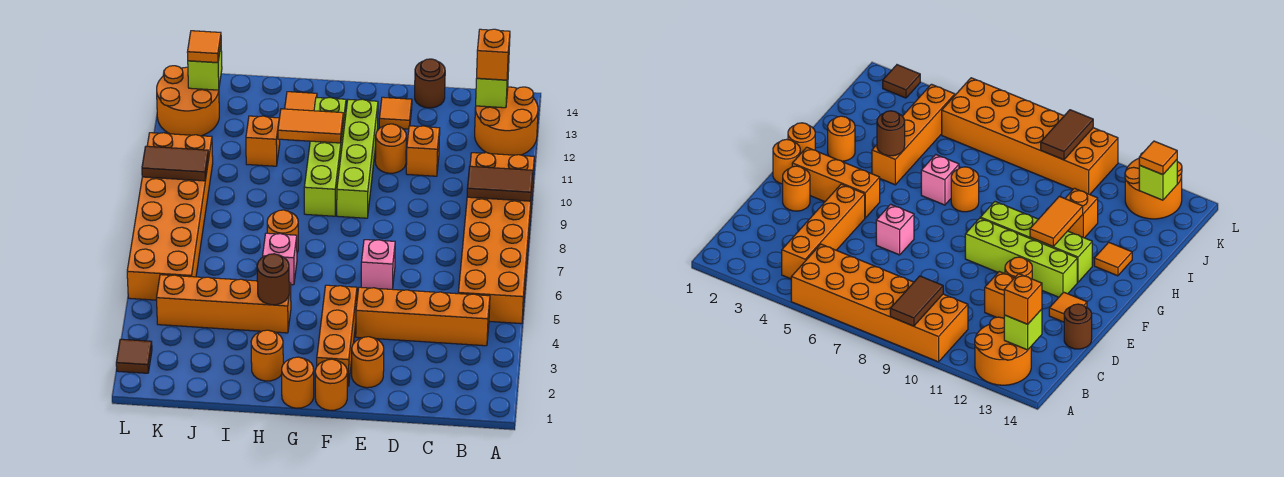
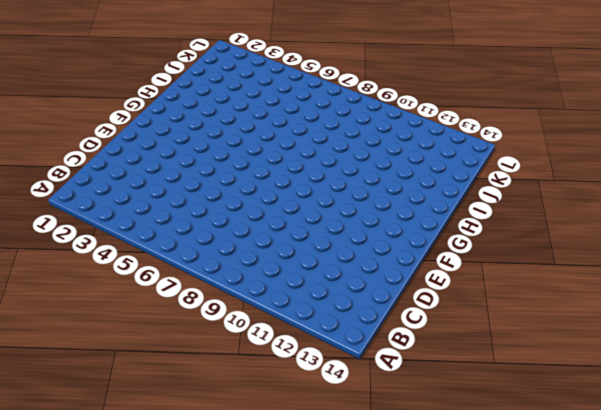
none -> orange brick A5:B10 level 1
none -> orange round brick A12:B13 level 1
none -> orange brick B4:E4 level 1
none -> orange brick D11 level 1

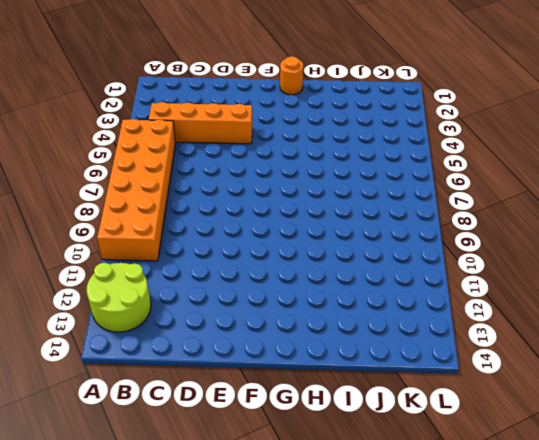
lime round brick A12:B13 level 1 -> orange round brick A12:B13 level 1
none -> orange brick D11 level 1
none -> brown round brick D14 level 1
none -> orange round brick E2 level 1
none -> pink brick E6 level 1

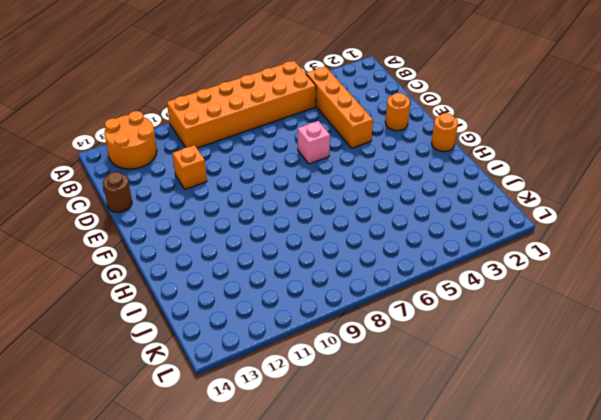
none -> orange round brick E11 level 1
none -> orange tile E13 level 1
none -> orange round brick F1 level 1
none -> orange brick F2:F4 level 1

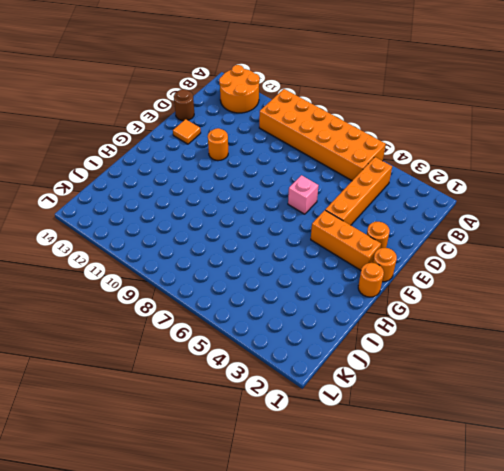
none -> orange brick D11 level 1
none -> lime brick F9:F12 level 1
none -> lime brick G9:G12 level 1
none -> orange round brick H2 level 1

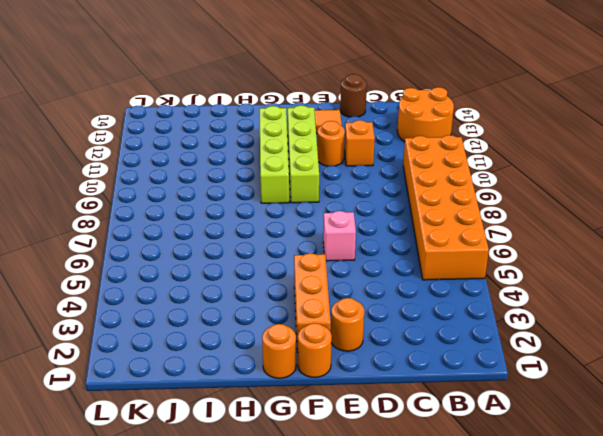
none -> orange brick B4:E4 level 1
none -> orange round brick H2 level 1
none -> orange brick H4:K4 level 1
none -> pink brick H6 level 1

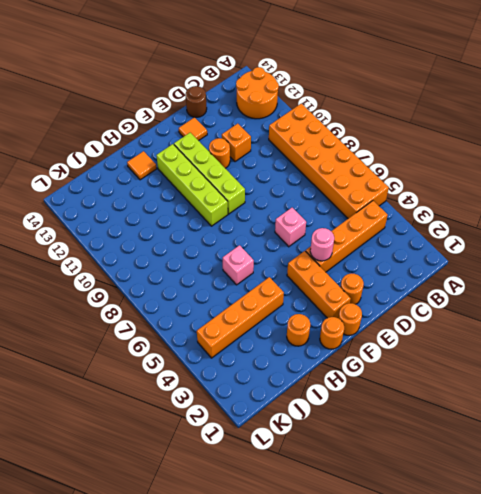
pink round brick E4 level 2 -> none
none -> orange round brick H7 level 1
none -> orange brick I11 level 1
none -> orange brick K5:L10 level 1
none -> orange round brick K12:L13 level 1

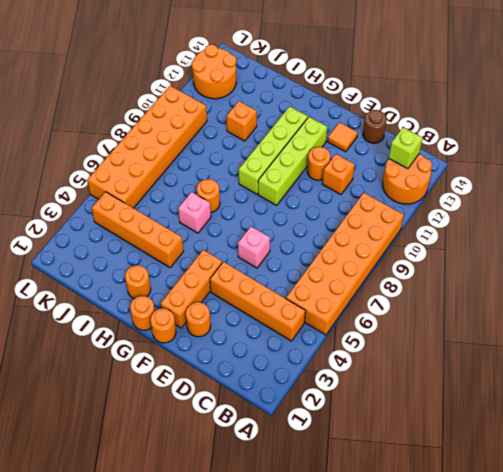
none -> orange tile H13 level 1
none -> brown tile L2 level 1
none -> brown tile A9:B9 level 2
none -> orange tile G11:H11 level 2

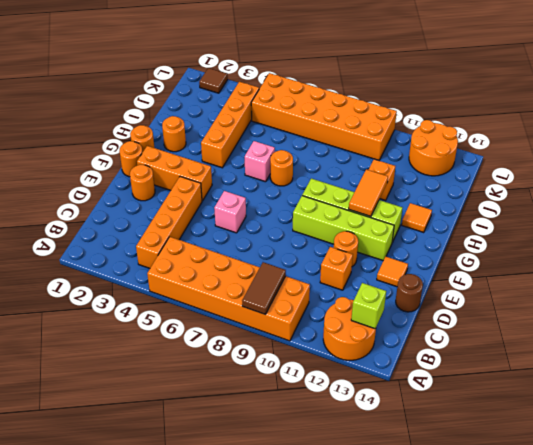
none -> brown round brick H4 level 2
none -> brown tile K9:L9 level 2
none -> lime brick K13 level 2
none -> orange brick B13 level 3

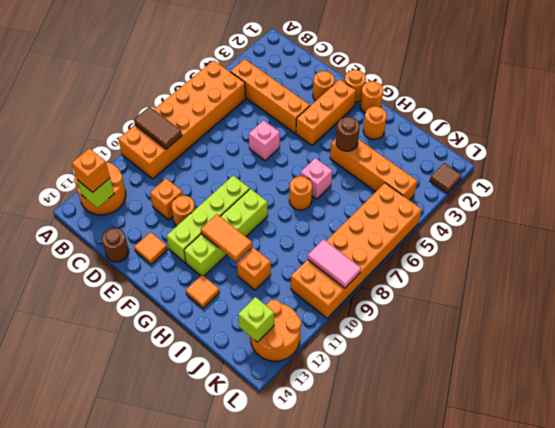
pink tile K9:L9 level 2 -> brown tile K9:L9 level 2
none -> orange tile K13 level 3

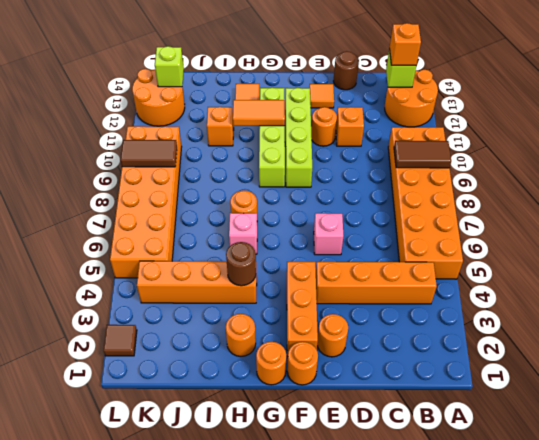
none -> orange tile K13 level 3

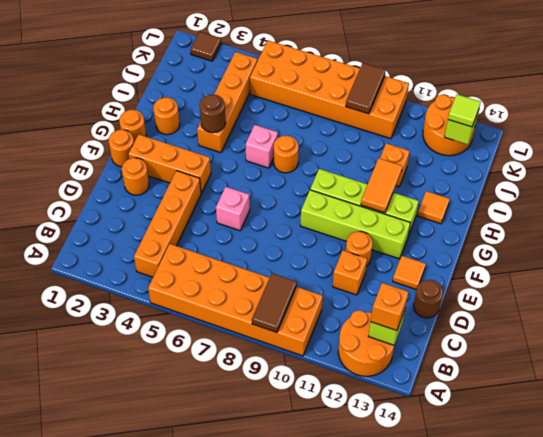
lime tile K13 level 3 -> orange tile K13 level 3

